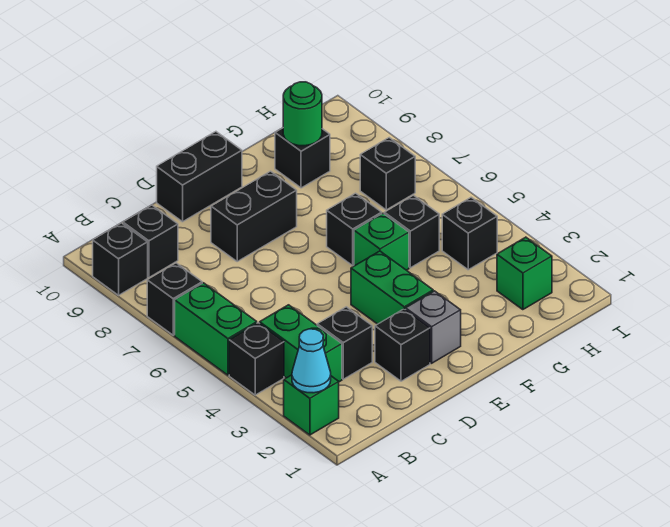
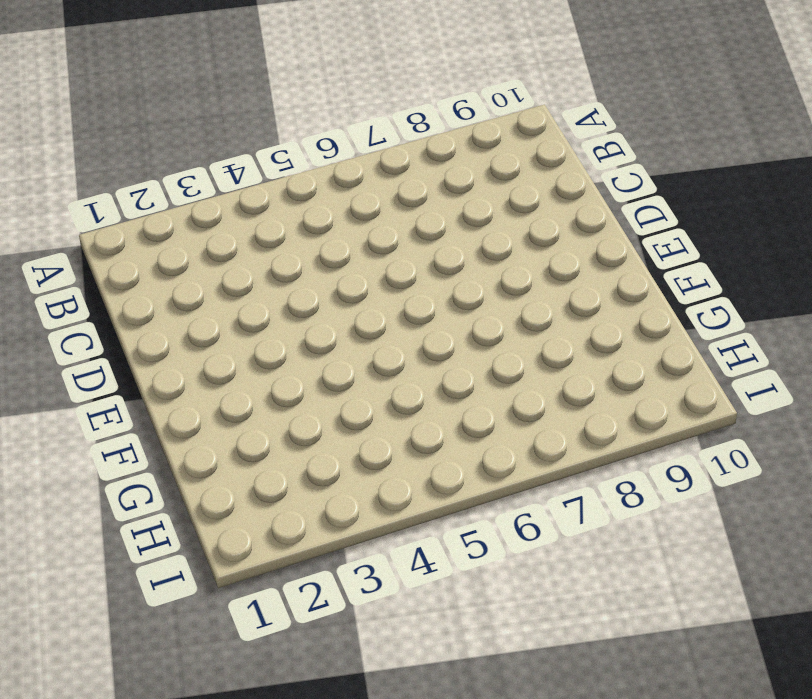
none -> green brick A2 level 1
none -> black brick A4 level 1
none -> green brick A5:A6 level 1

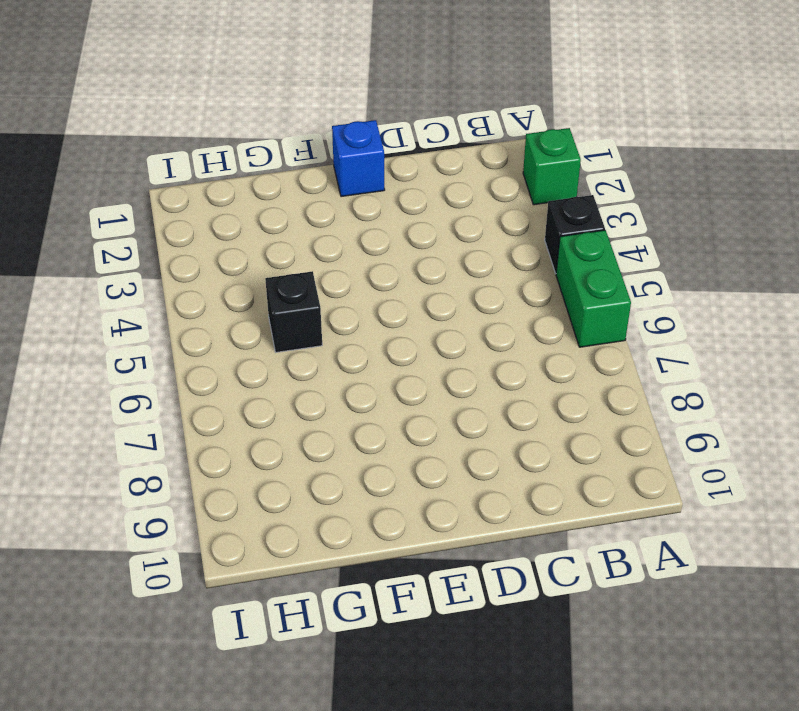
blue brick E1 level 1 -> none
none -> black brick A7 level 1
none -> black brick A9 level 1
none -> green brick B3:B4 level 1

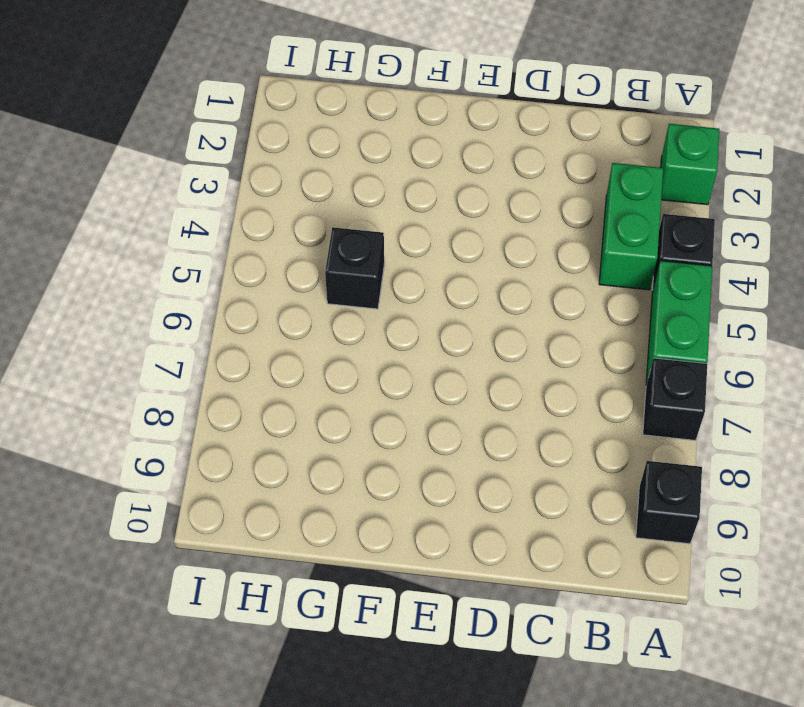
none -> black brick B9 level 1
none -> black brick C3 level 1
none -> black brick D2 level 1

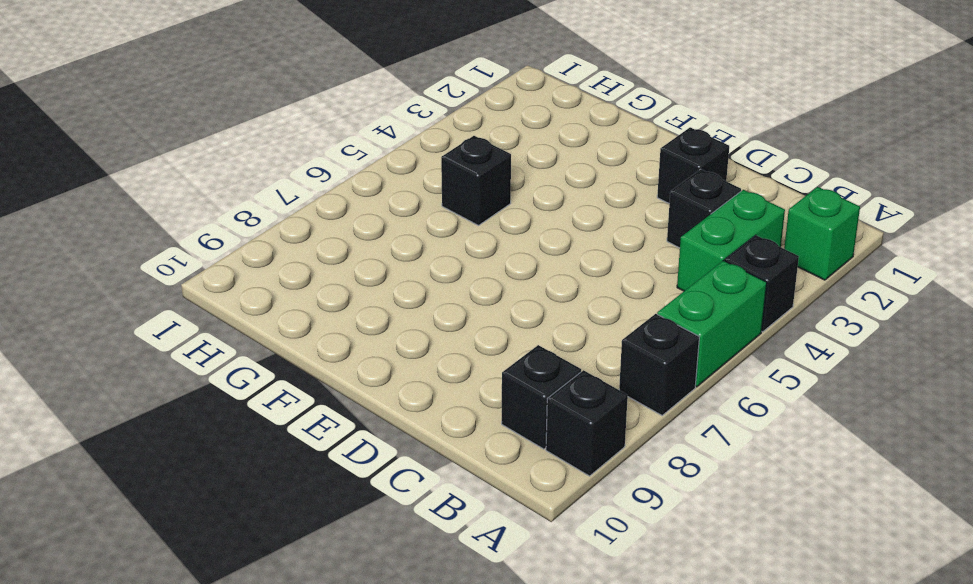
none -> black brick D8:E8 level 1
none -> black brick D10:E10 level 1
none -> grey brick E2 level 1

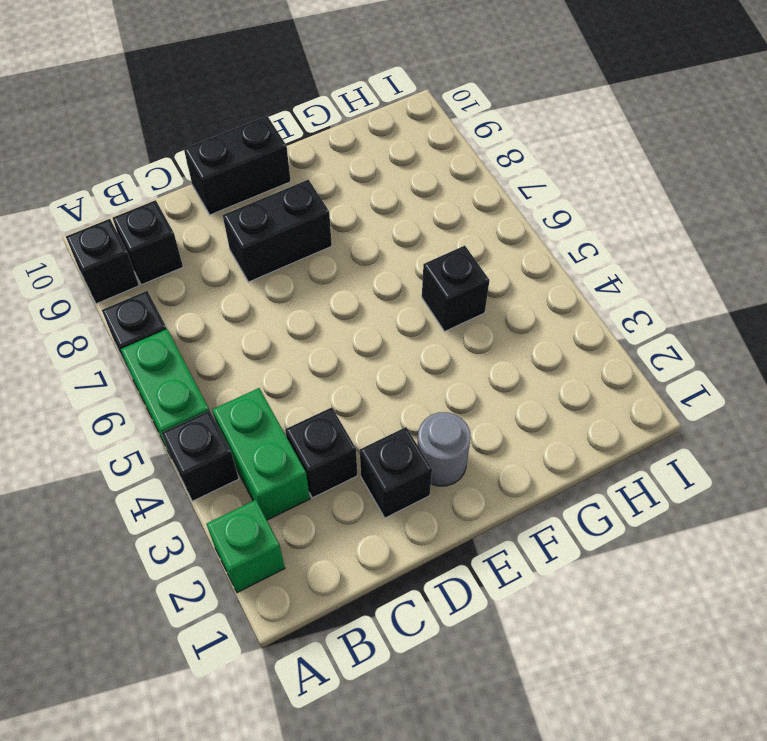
grey round brick E2 level 1 -> grey brick E2 level 1
none -> green brick E3:E4 level 1
none -> green brick F5 level 1
none -> black brick F6 level 1

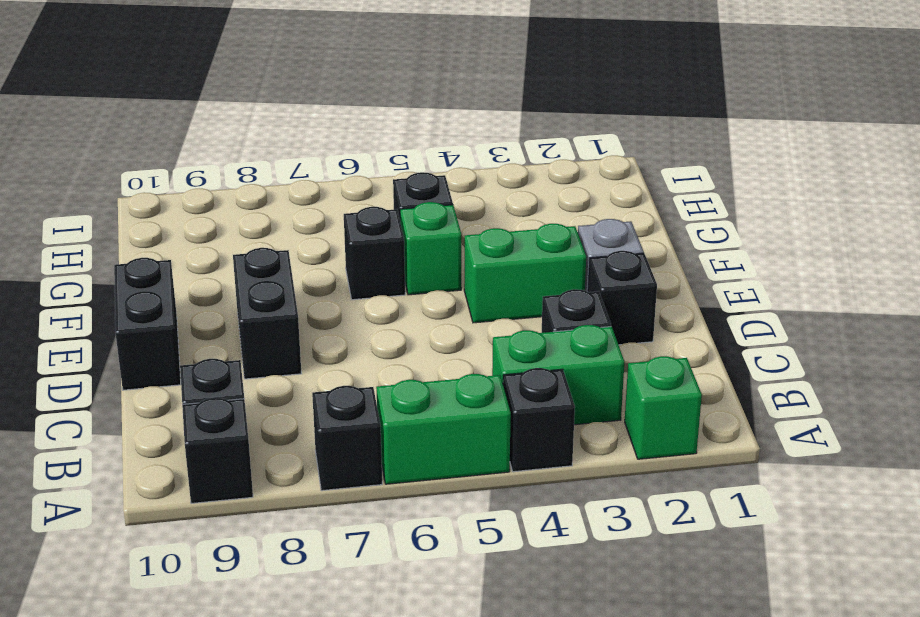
none -> black brick G9 level 1
none -> green brick H2 level 1
none -> black brick H4 level 1

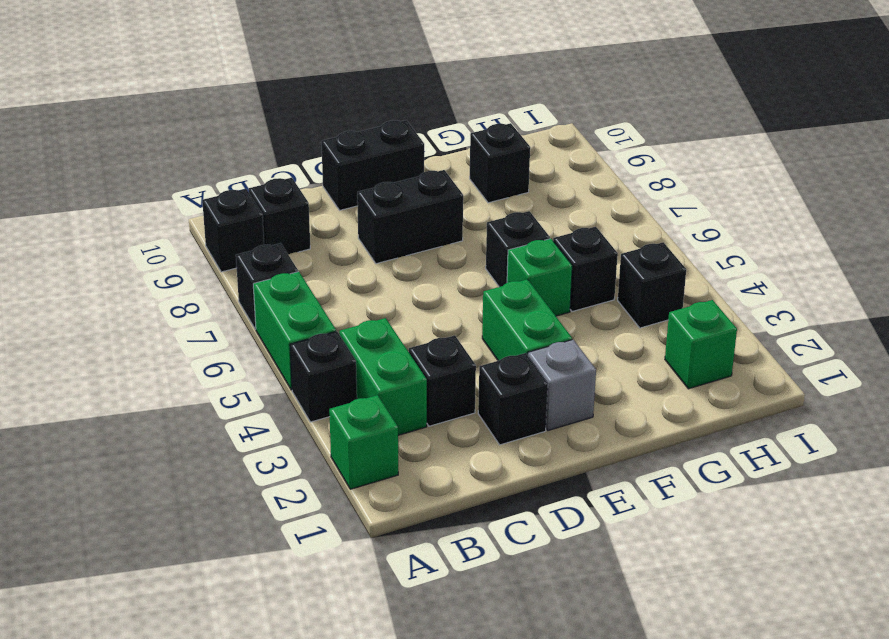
none -> black brick H7 level 1
none -> cyan cone A2 level 2
none -> green round brick G9 level 2

